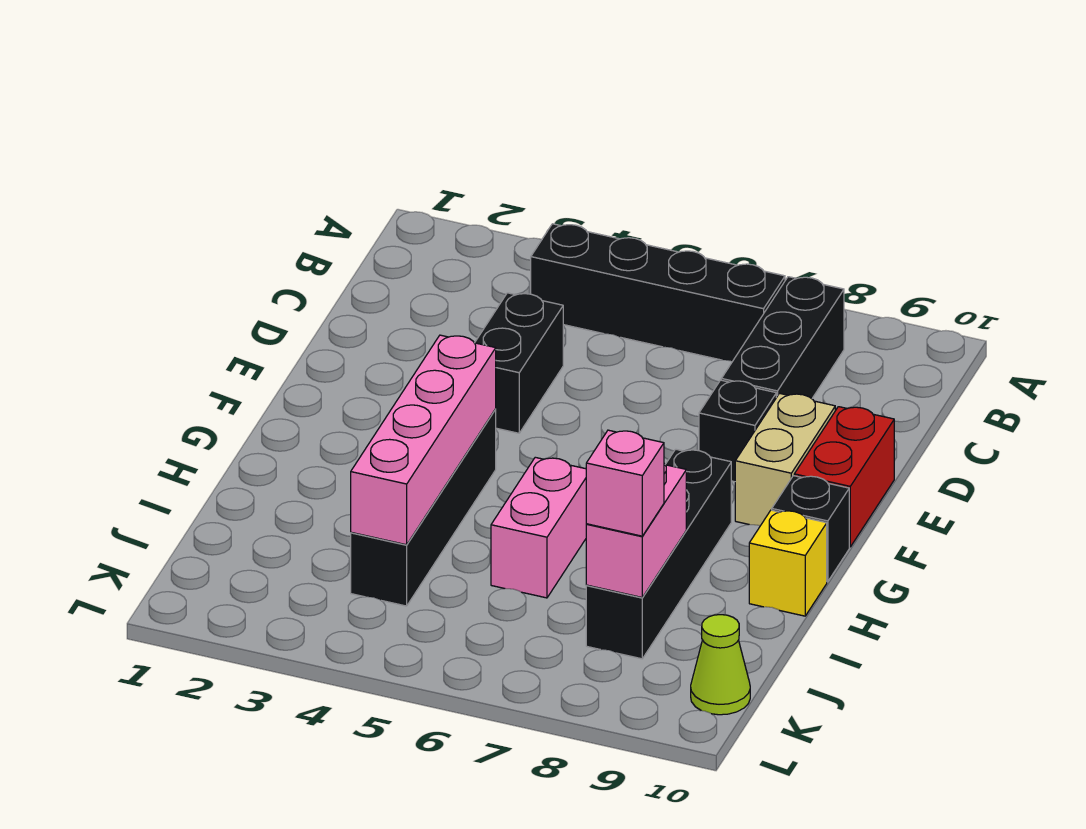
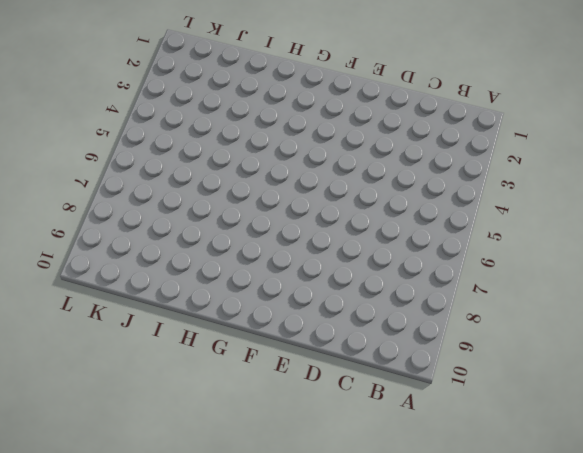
none -> black brick B4:B7 level 1
none -> black brick B8:D8 level 1
none -> black brick D4:E4 level 1

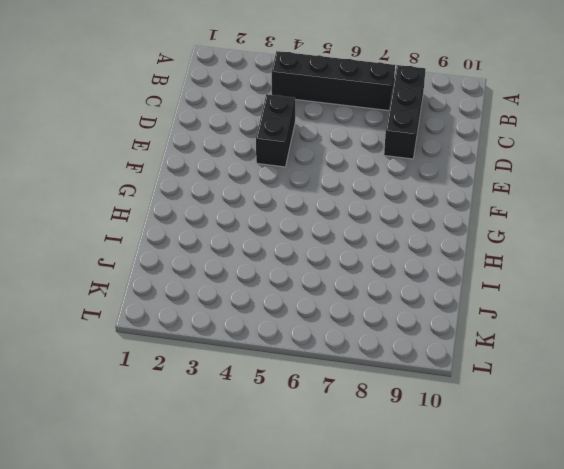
none -> black brick E8 level 1
none -> tan brick E9:F9 level 1
none -> red brick E10:F10 level 1

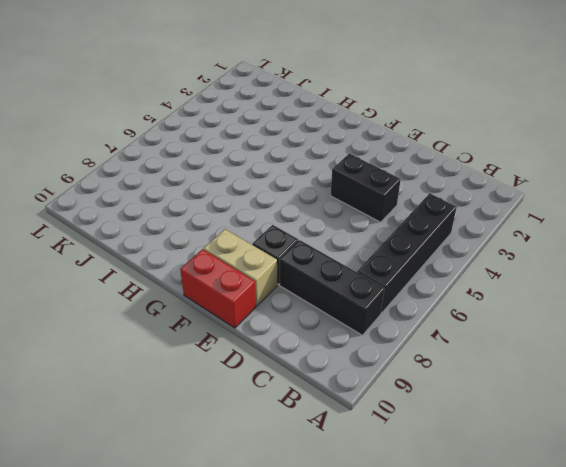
none -> black brick G4:J4 level 1
none -> black brick G8:J8 level 1
none -> black brick G10 level 1

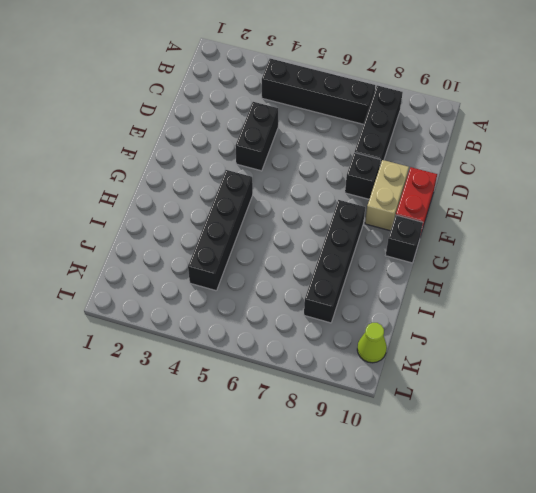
none -> pink brick H6:I6 level 1
none -> yellow brick H10 level 1
none -> pink brick G4:J4 level 2

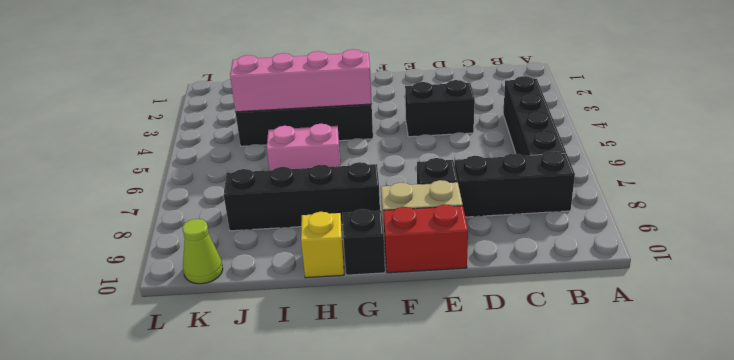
none -> pink brick I8:J8 level 2
none -> pink brick J8 level 3

